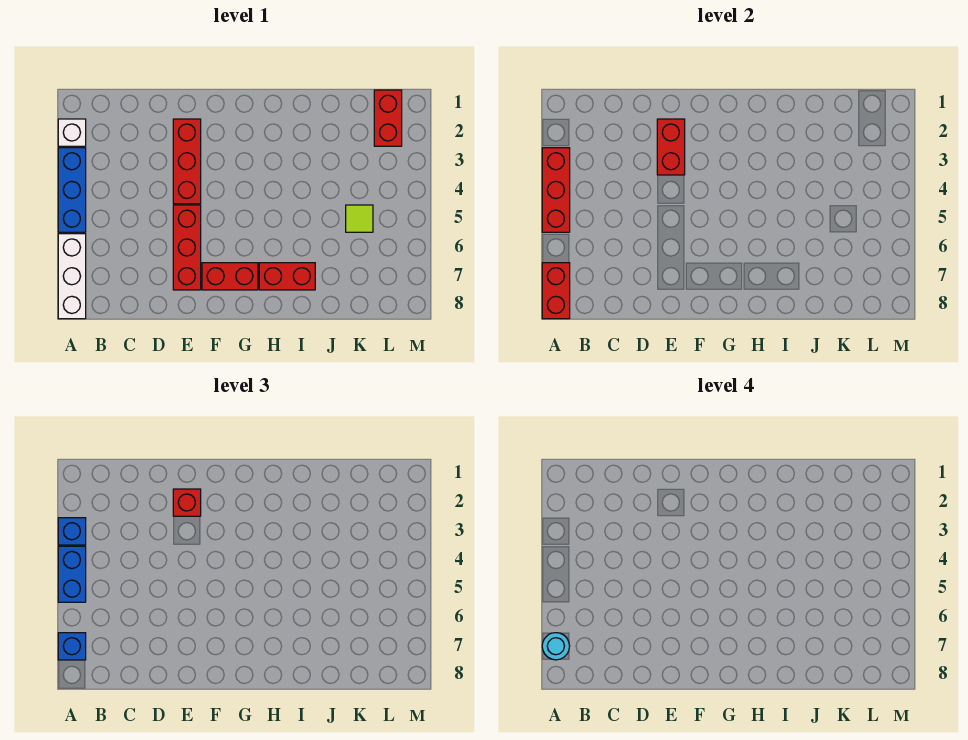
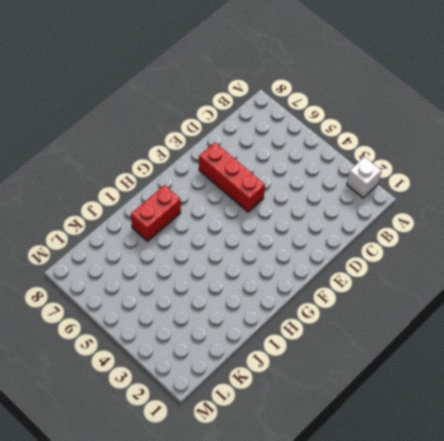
none -> blue brick A3:A5 level 1
none -> white brick A6:A8 level 1
none -> red brick E2:E4 level 1

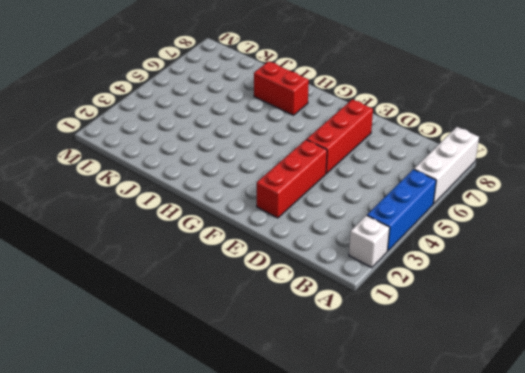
none -> red brick F7:G7 level 1
none -> lime tile K5 level 1
none -> red brick L1:L2 level 1

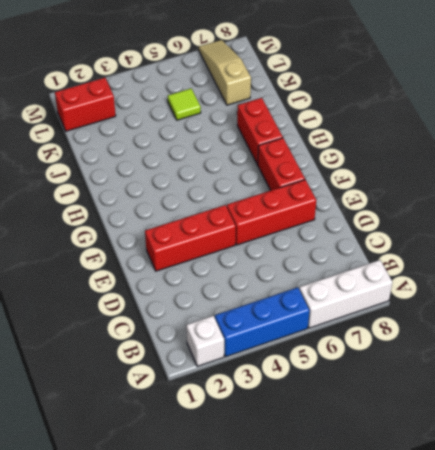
tan slope K7:M7 level 1 top K -> none
none -> red brick A3:A5 level 2
none -> red brick A7:A8 level 2
none -> red brick E2:E3 level 2

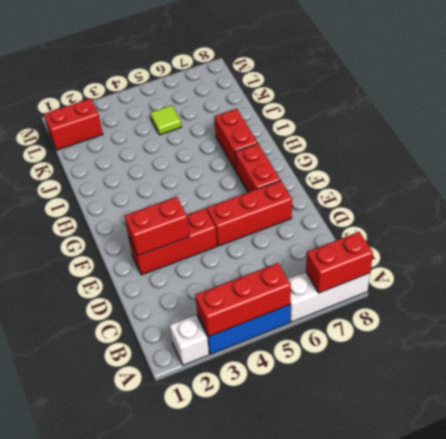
none -> blue brick A3 level 3
none -> blue brick A4:A5 level 3
none -> blue brick A7 level 3

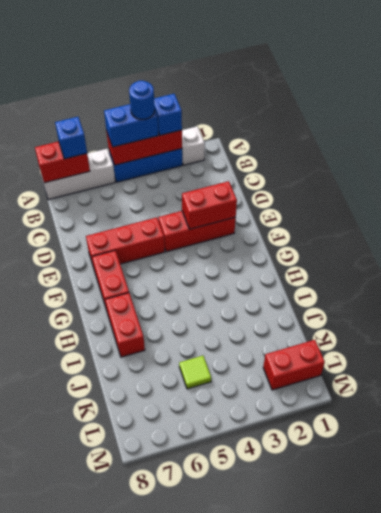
blue round brick A4 level 4 -> none
none -> red brick E2 level 3
none -> cyan round brick A7 level 4

